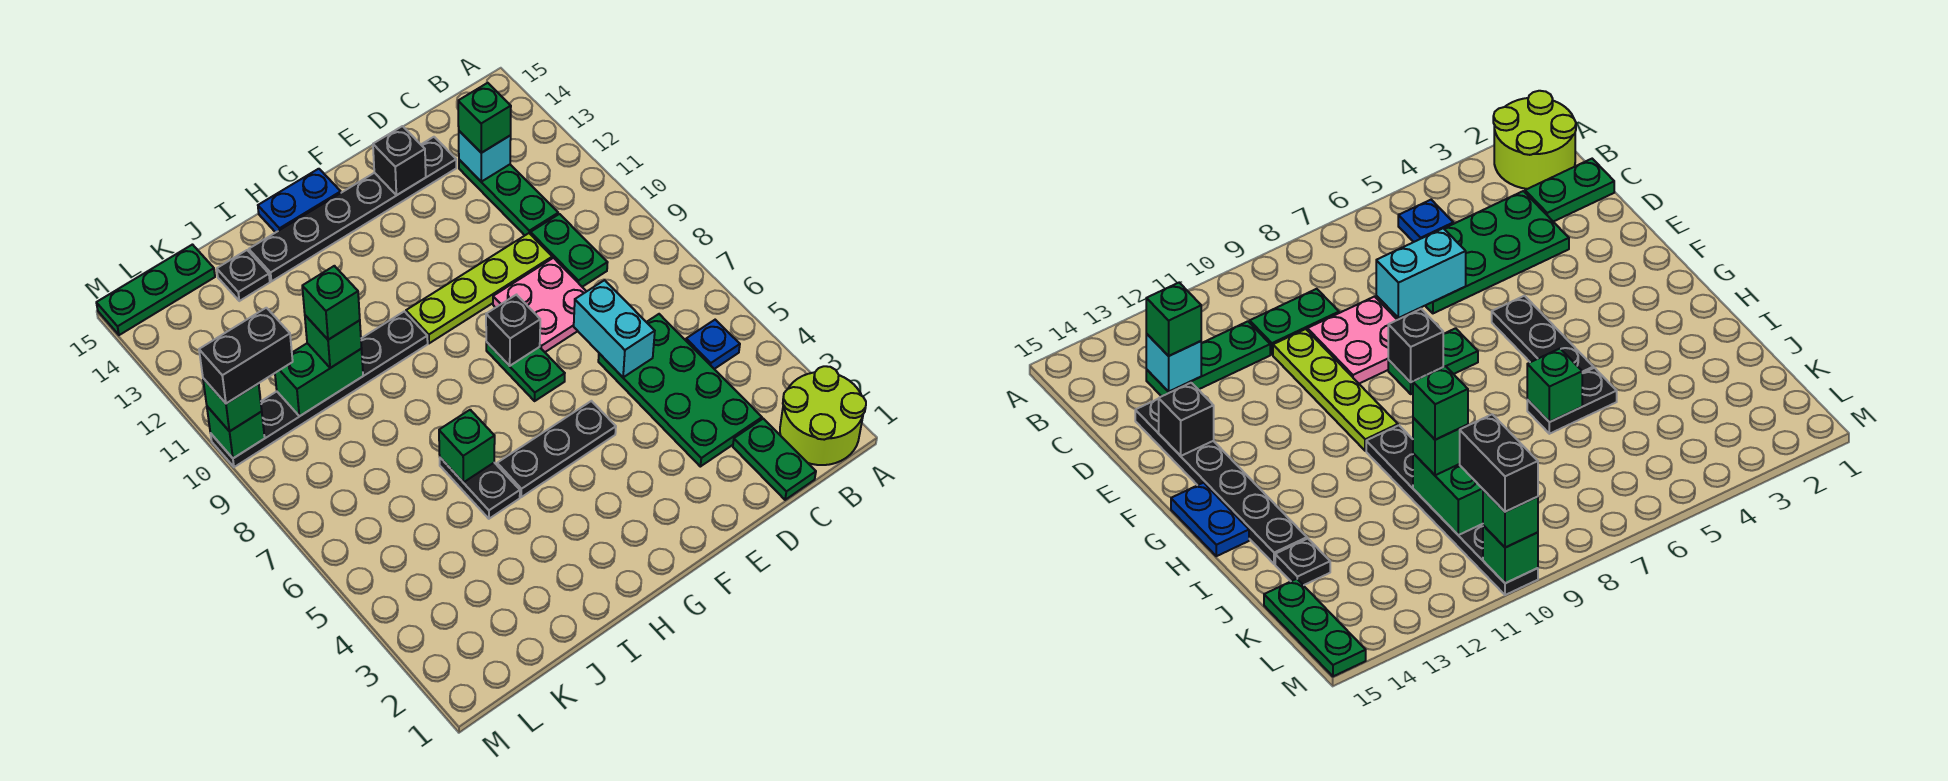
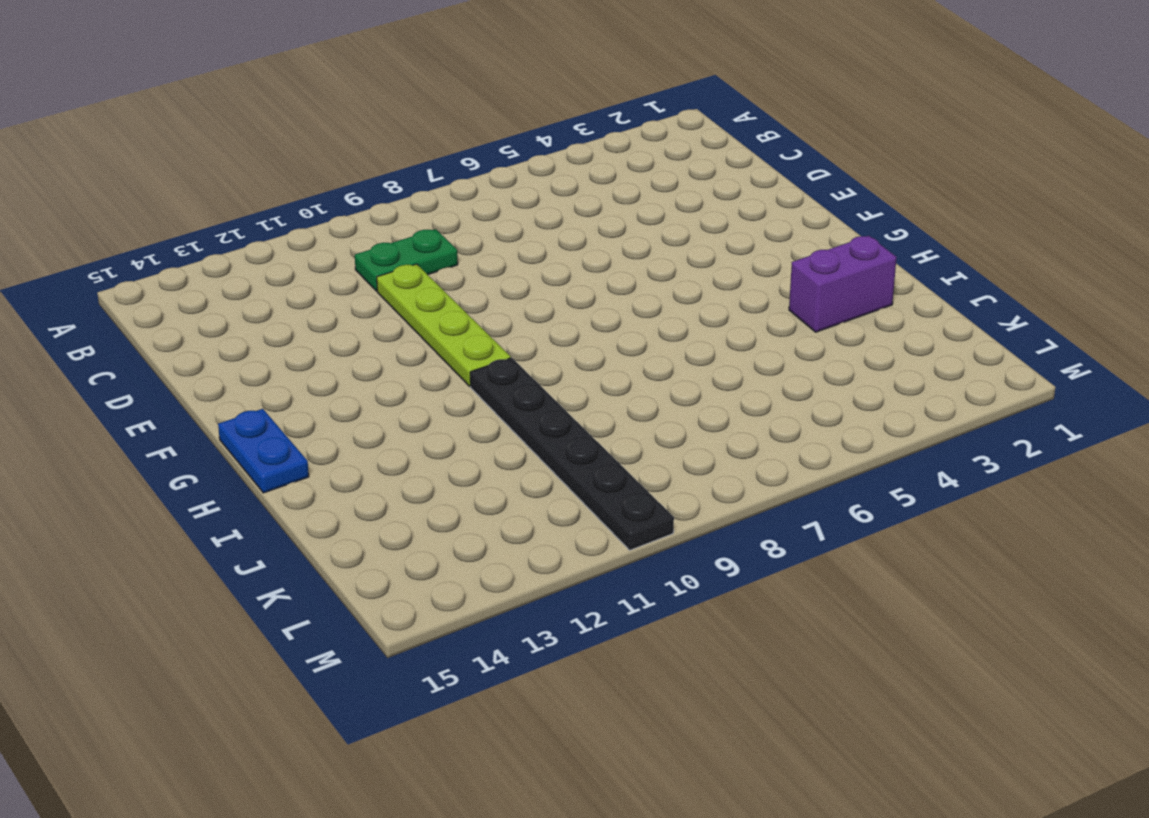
purple brick I2:I3 level 1 -> none
none -> lime round brick A1:B2 level 1
none -> blue plate B5 level 1
none -> green plate C1:C2 level 1

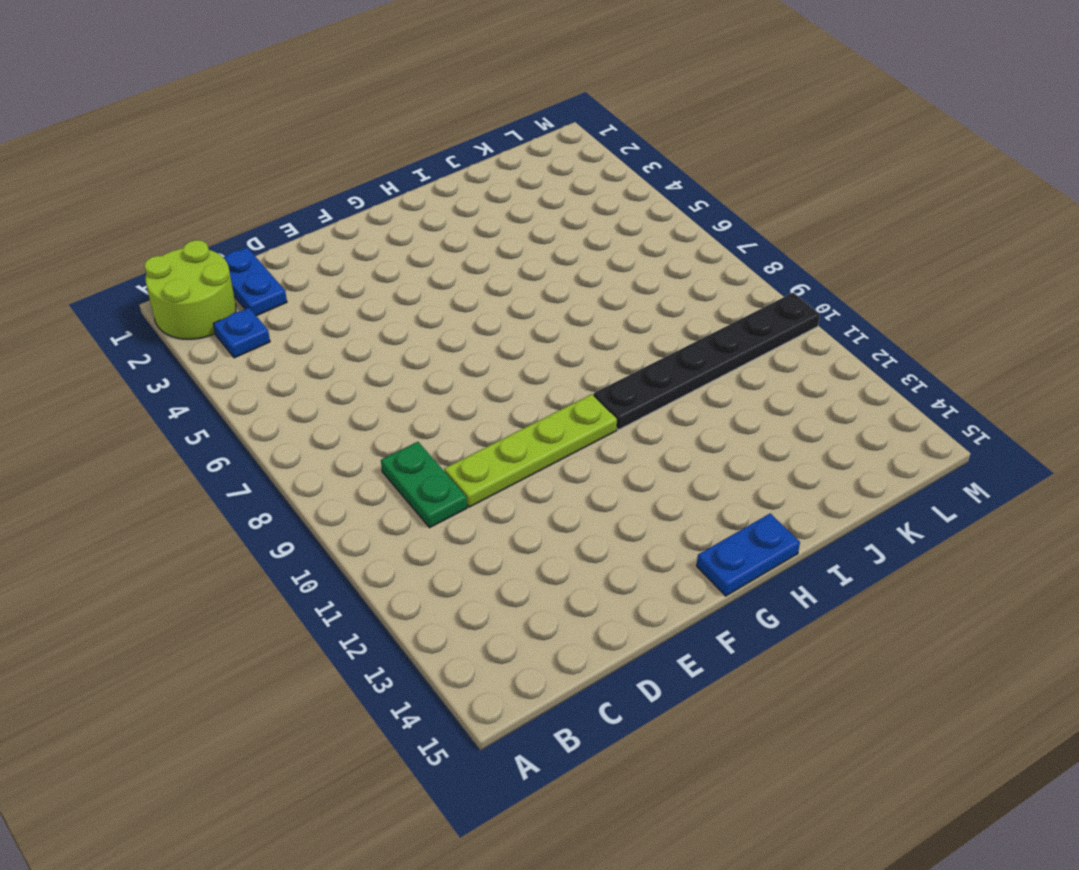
blue plate B3 level 1 -> blue plate B5 level 1
blue plate C1:C2 level 1 -> green plate C1:C2 level 1
none -> green plate C3:D6 level 1
none -> green plate C11:C13 level 1
none -> pink plate D8:E9 level 1

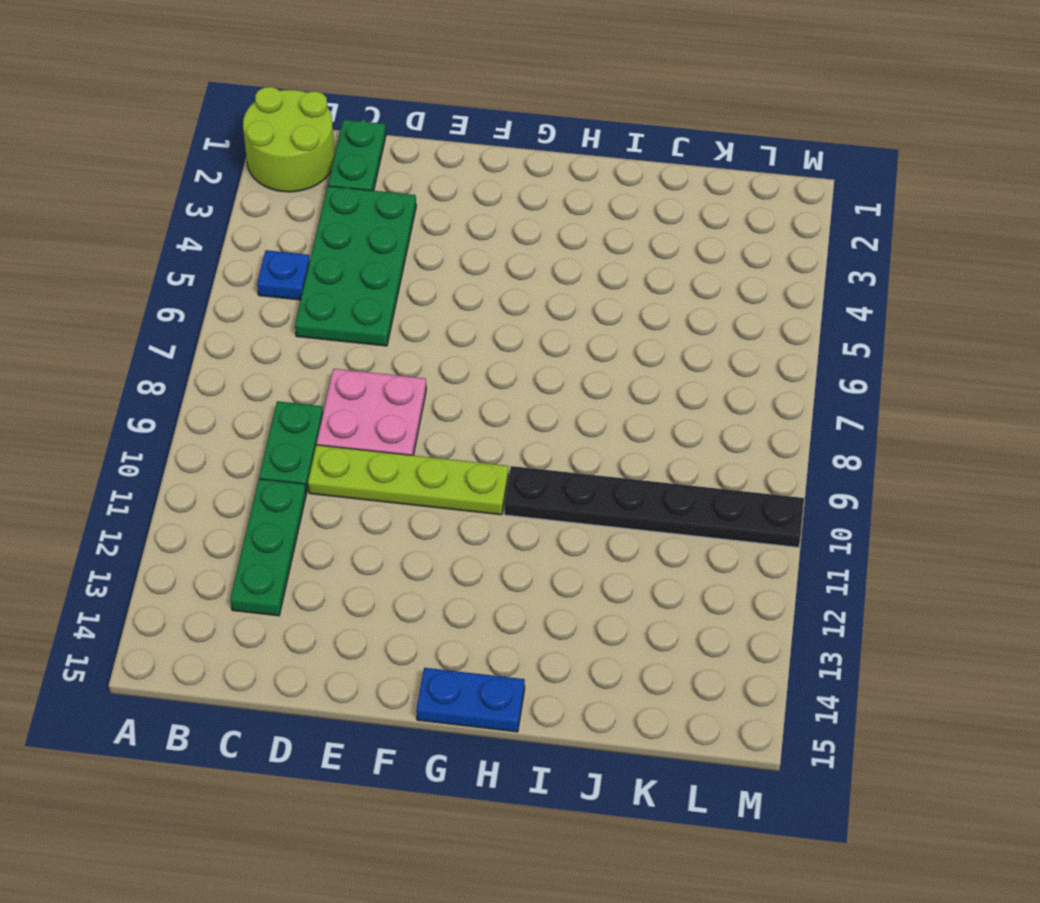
none -> black plate D14:I14 level 1
none -> black plate F5:H5 level 1
none -> green plate F7:F8 level 1

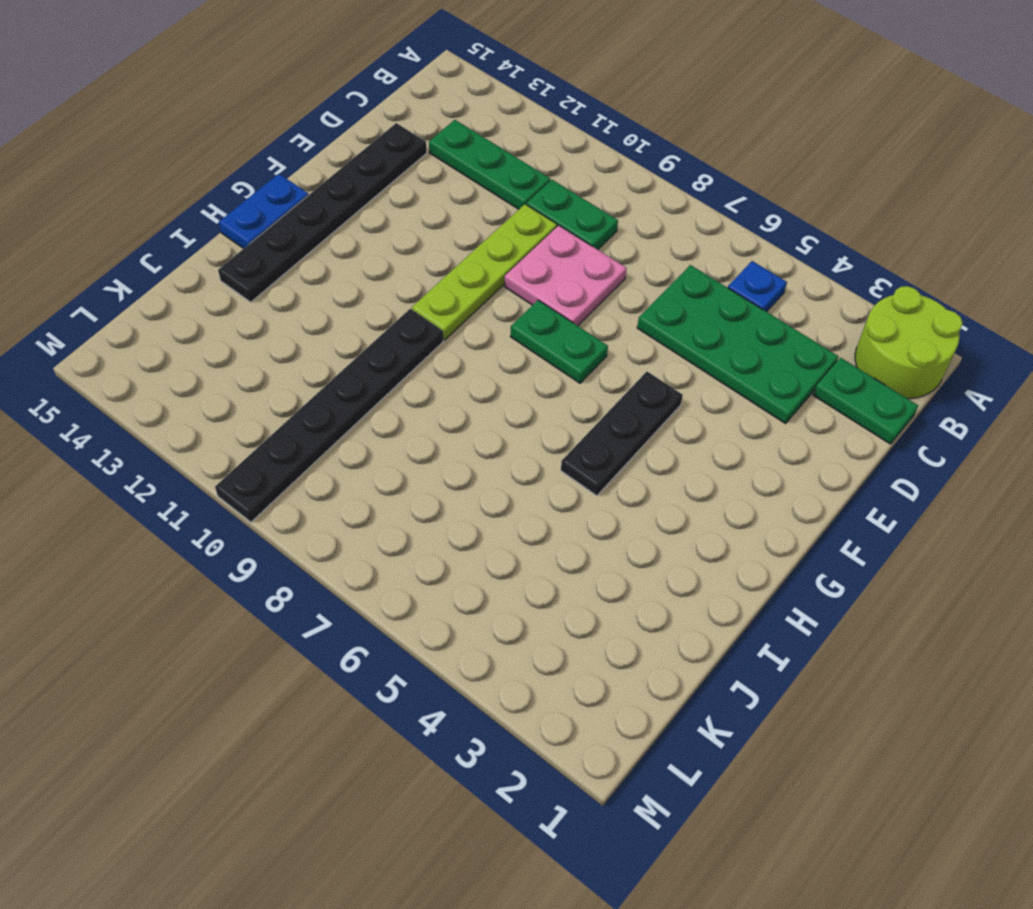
none -> black plate I5:I6 level 1
none -> black plate J14 level 1
none -> green plate K15:M15 level 1

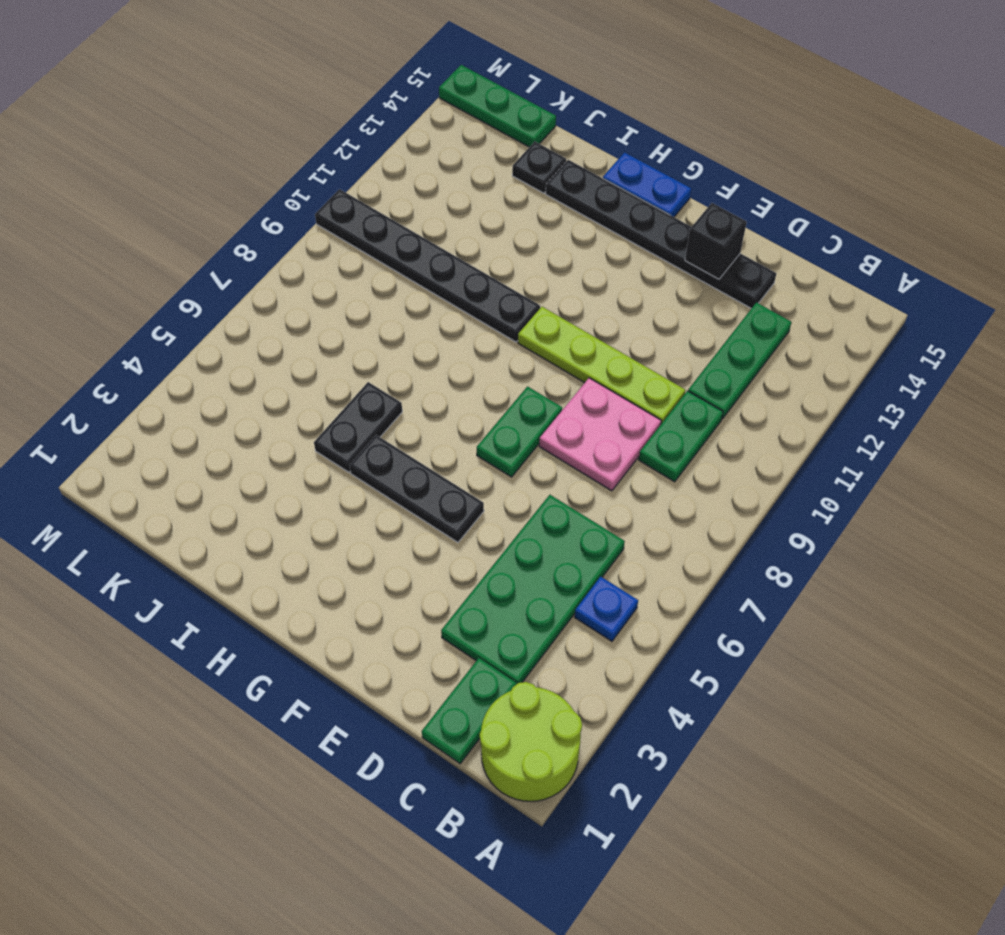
none -> cyan brick C13 level 2
none -> cyan brick D6:D7 level 2
none -> black brick F8 level 2

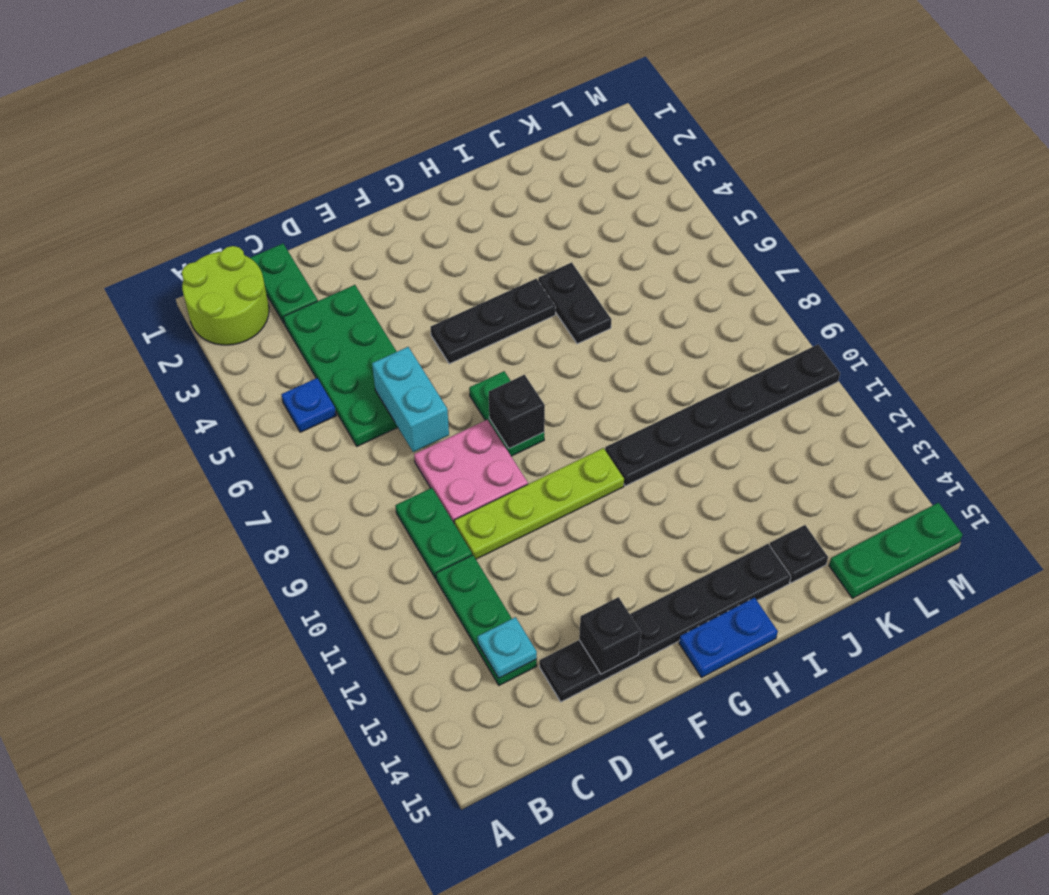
cyan plate C13 level 2 -> cyan brick C13 level 2
none -> green brick I6 level 2
none -> green brick J10:K10 level 2
none -> green brick M10 level 2

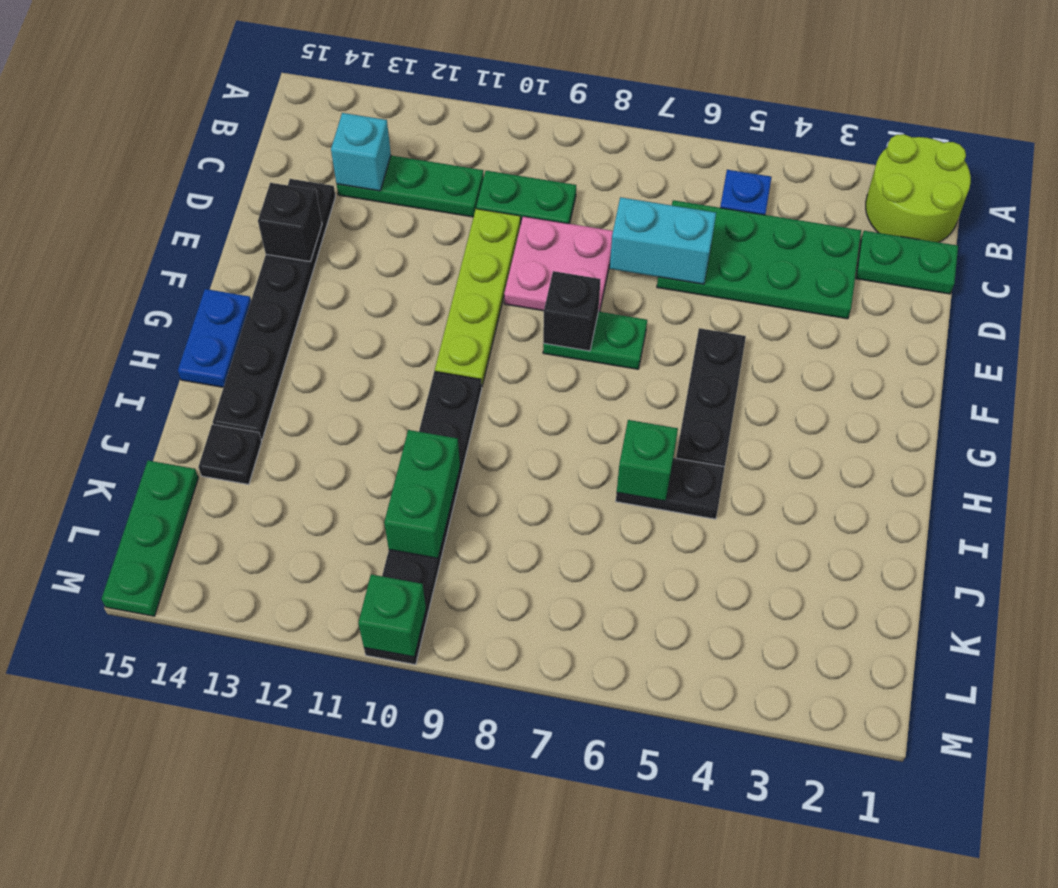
none -> green brick C13 level 3
none -> green brick J10 level 3
none -> green brick M10 level 3

